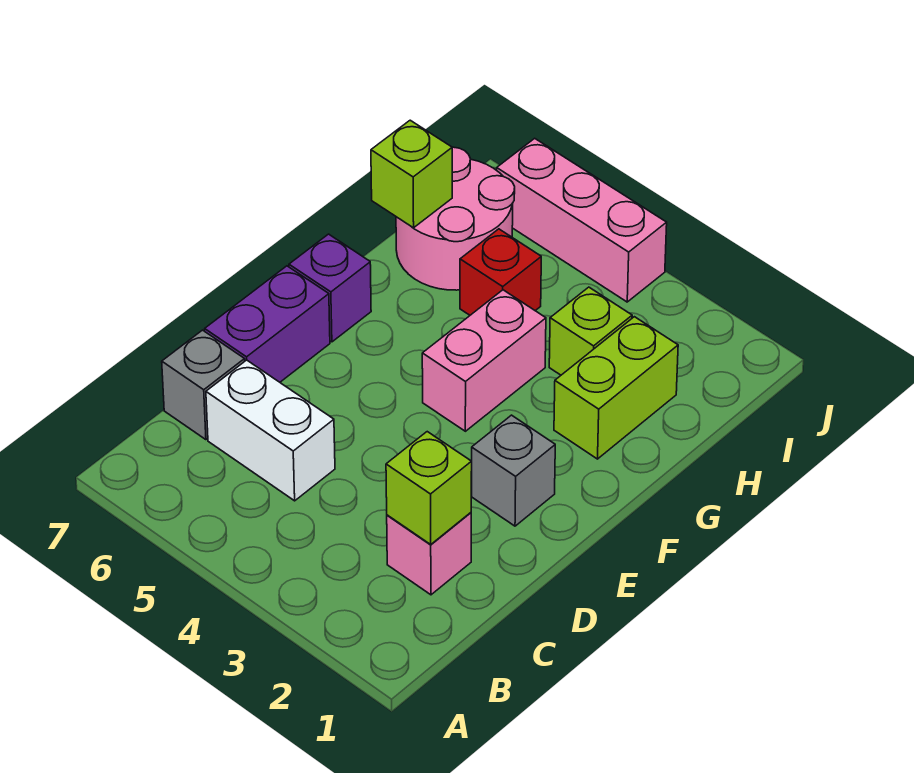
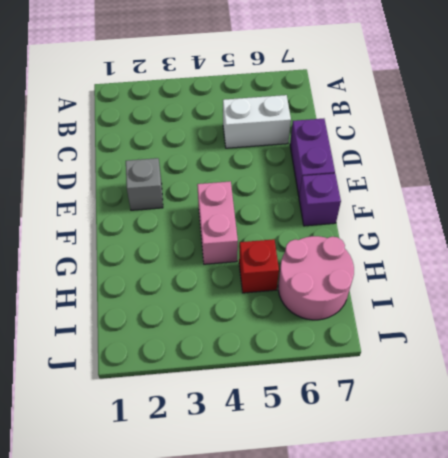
none -> pink brick C2 level 1
none -> grey brick C7 level 1
none -> lime brick G2:H2 level 1

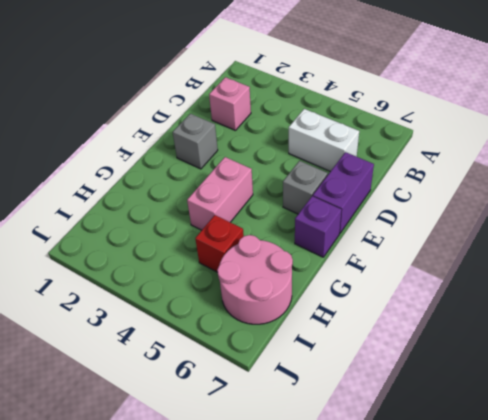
grey brick E6 level 1 -> grey brick C7 level 1
none -> lime brick G2:H2 level 1
none -> lime brick H3 level 1
none -> pink brick J4:J6 level 1

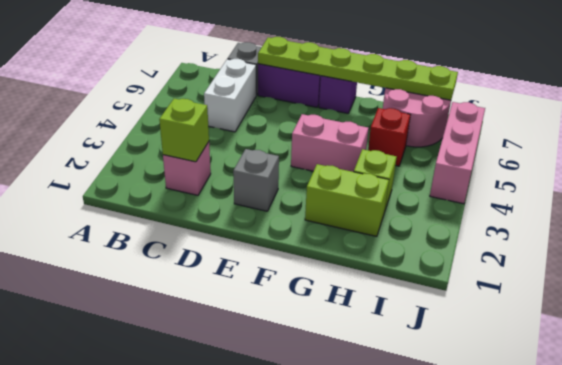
lime plate D7:I7 level 2 -> lime brick H7 level 2

